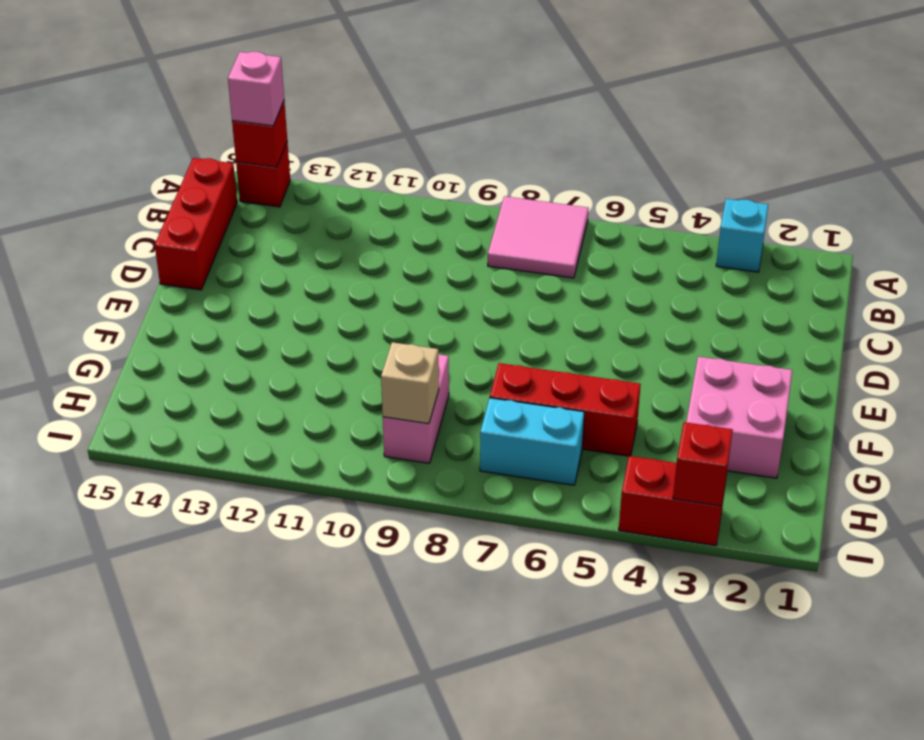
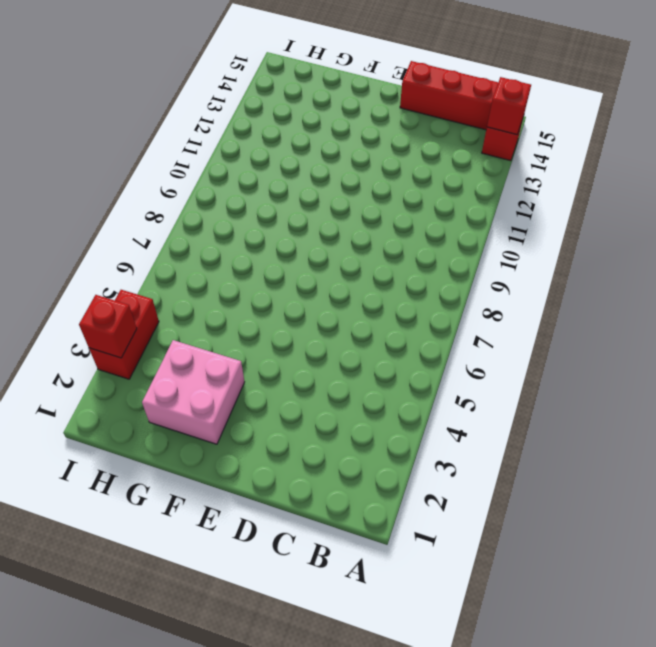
none -> cyan brick A3 level 1
none -> pink tile A7:B8 level 1
none -> red brick G5:G7 level 1

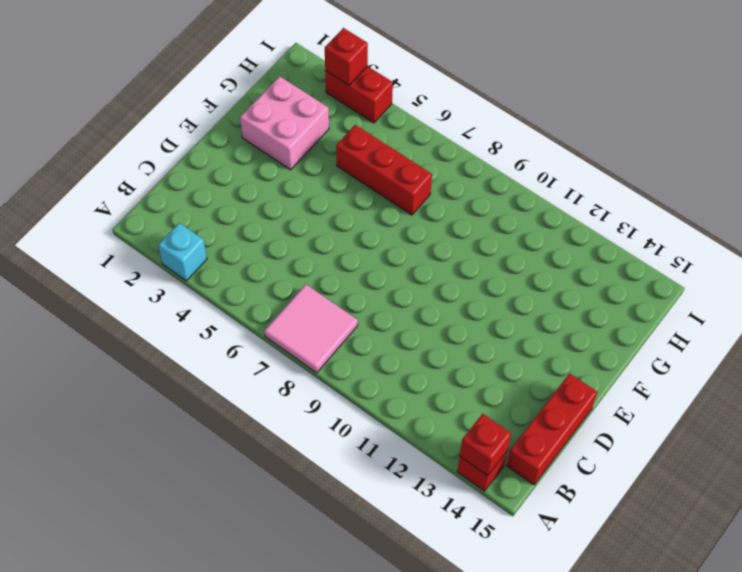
none -> pink brick G9:H9 level 1
none -> cyan brick H6:H7 level 1
none -> tan brick H9 level 2

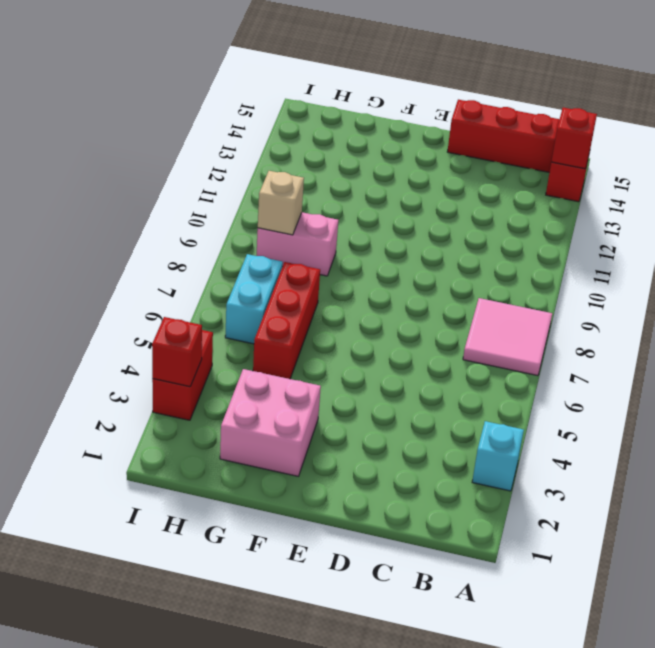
none -> pink brick A14 level 3

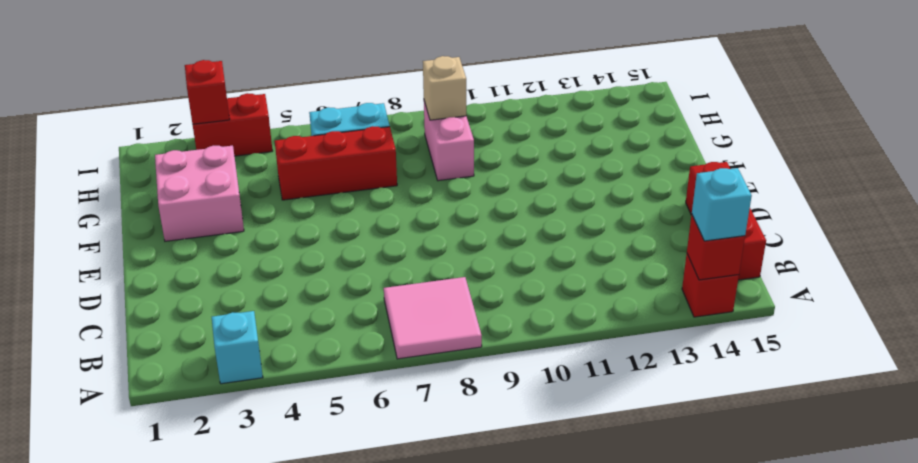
cyan brick A14 level 3 -> pink brick A14 level 3

